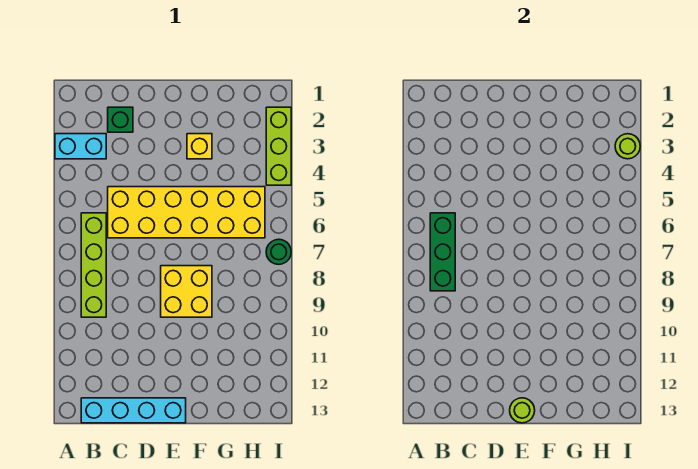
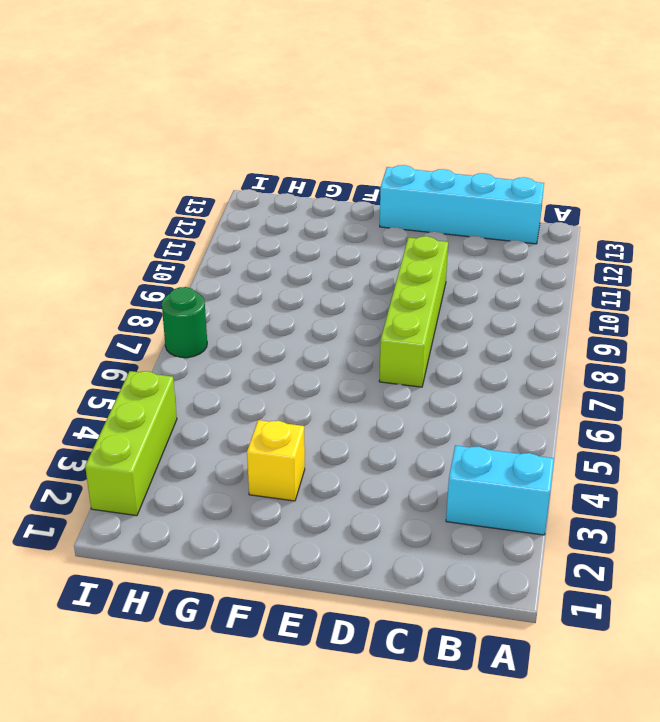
lime brick D7:D10 level 1 -> lime brick B6:B9 level 1
none -> green brick C2 level 1
none -> yellow brick C5:H6 level 1
none -> yellow brick E8:F9 level 1

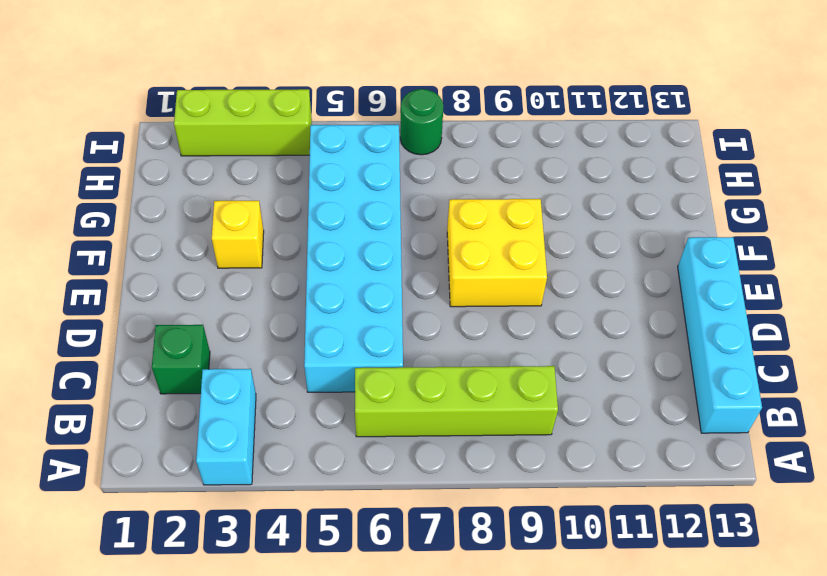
cyan brick C5:H6 level 1 -> yellow brick C5:H6 level 1
none -> green brick B6:B8 level 2
none -> lime round brick E13 level 2
none -> lime round brick I3 level 2

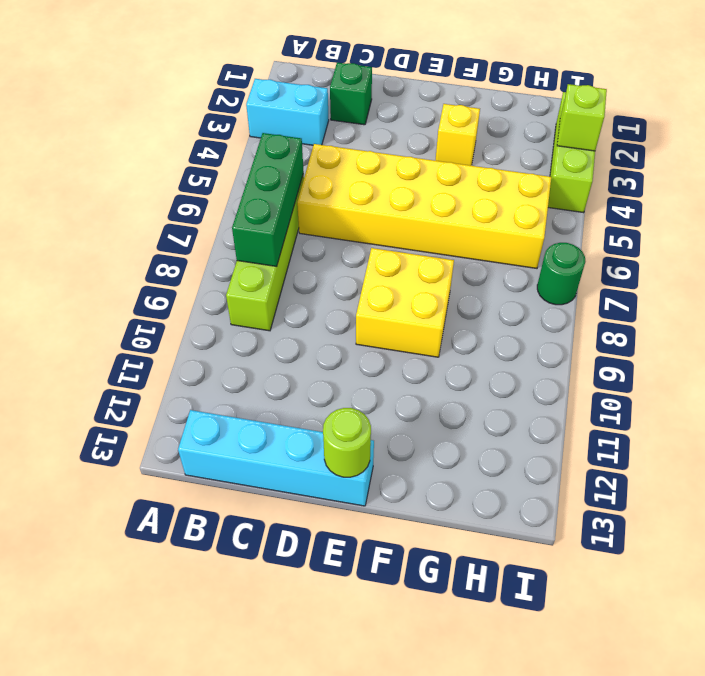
lime brick I3 level 2 -> lime round brick I3 level 2

